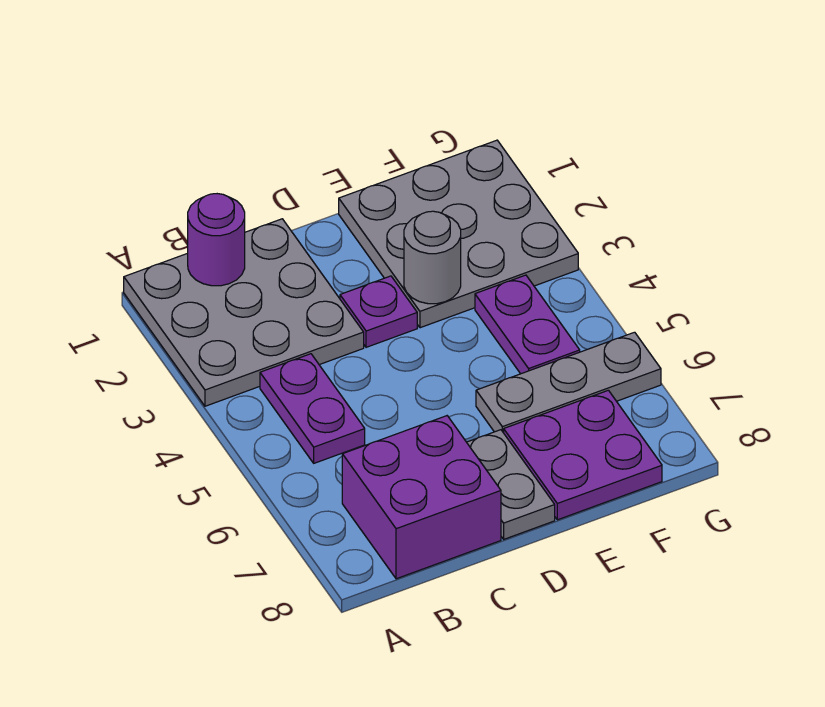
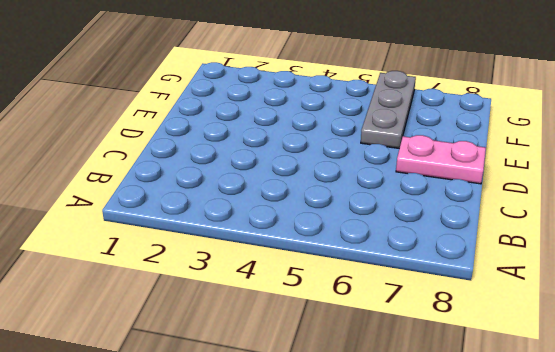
pink plate D7:D8 level 1 -> grey plate D7:D8 level 1
none -> grey plate A1:C3 level 1
none -> purple plate B4:B5 level 1

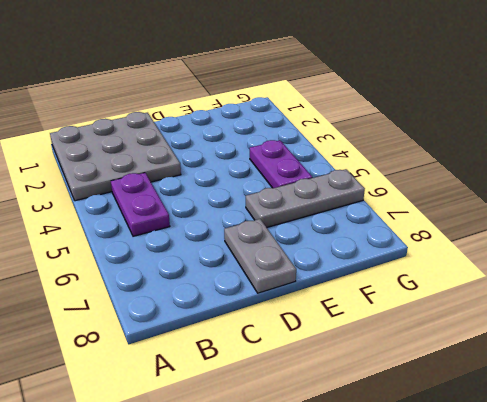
none -> purple brick B7:C8 level 1
none -> purple plate D3 level 1

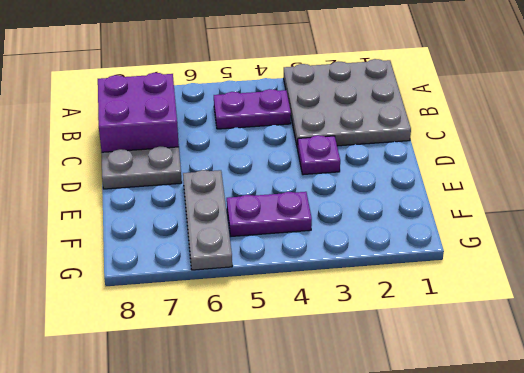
none -> grey plate E1:G3 level 1
none -> purple plate E7:F8 level 1

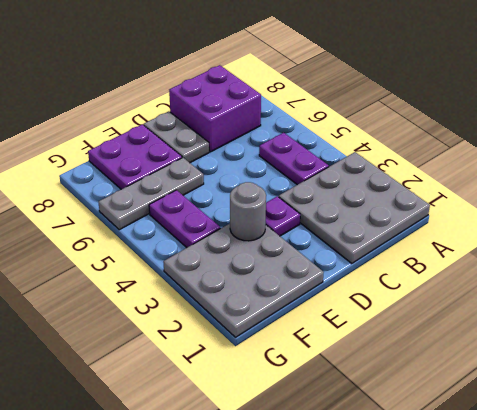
none -> purple round brick B1 level 2

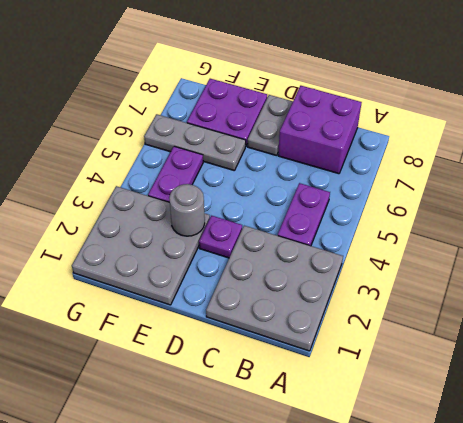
none -> purple round brick B1 level 2

